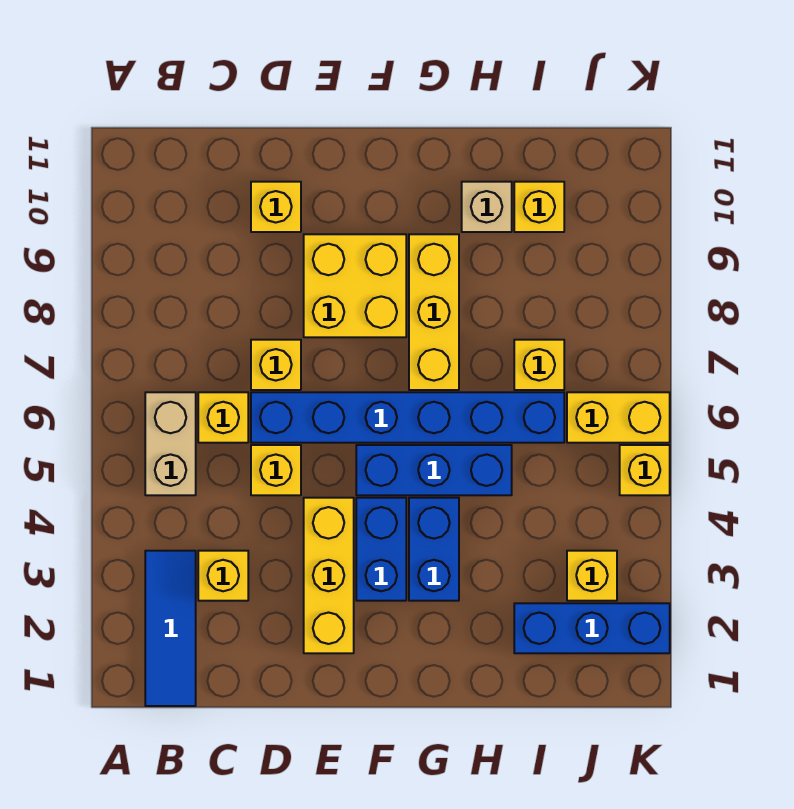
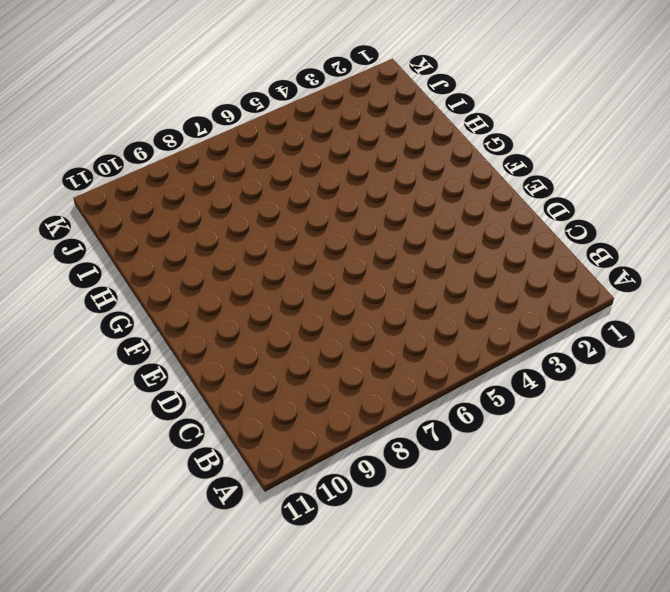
none -> blue tile B1:B3 level 1
none -> tan brick B5:B6 level 1
none -> yellow brick C3 level 1

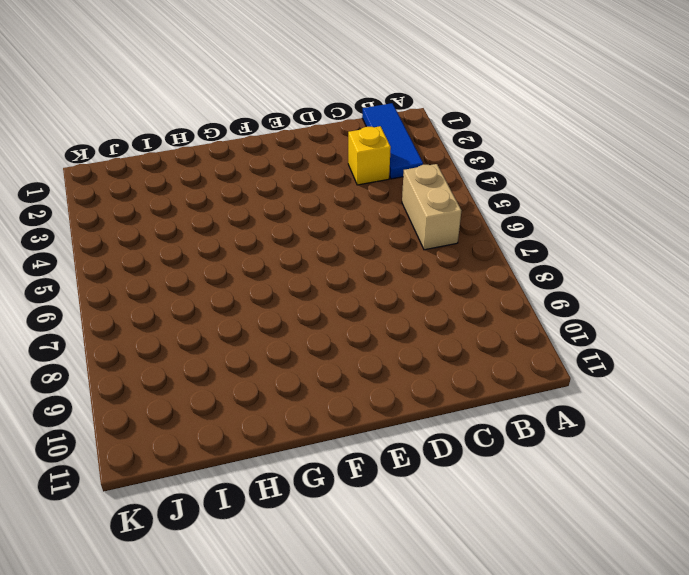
none -> yellow brick C6 level 1
none -> yellow brick D5 level 1
none -> blue brick D6:I6 level 1

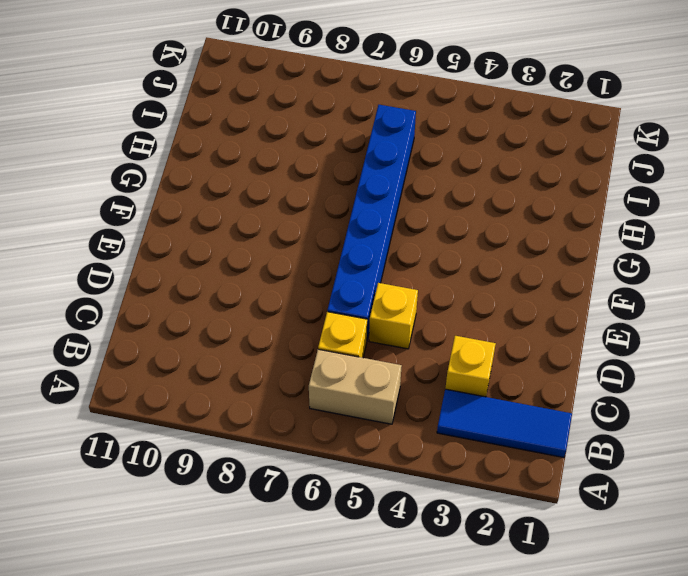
none -> yellow brick D7 level 1
none -> yellow brick D10 level 1
none -> yellow brick E2:E4 level 1

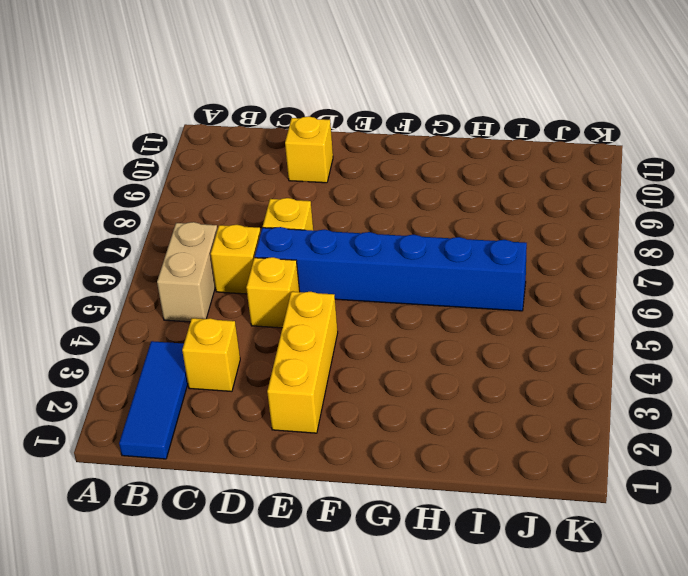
none -> yellow brick E8:F9 level 1
none -> blue brick F3:F4 level 1
none -> blue brick F5:H5 level 1

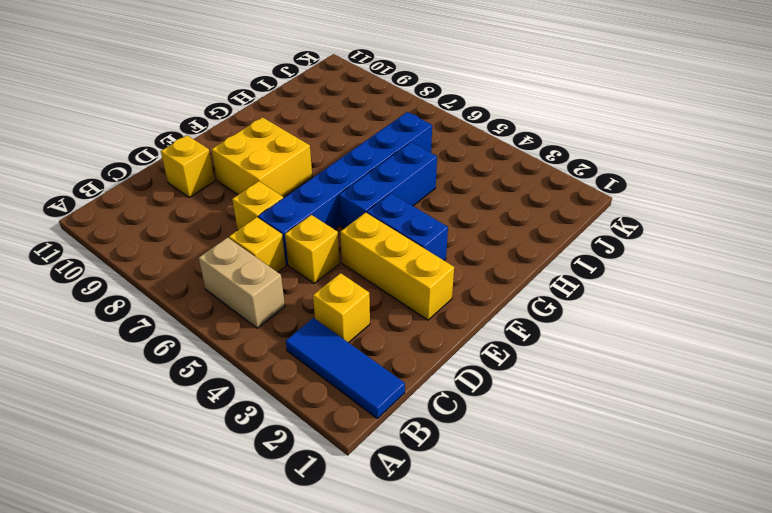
none -> blue brick G3:G4 level 1
none -> yellow brick G7:G9 level 1
none -> tan brick H10 level 1

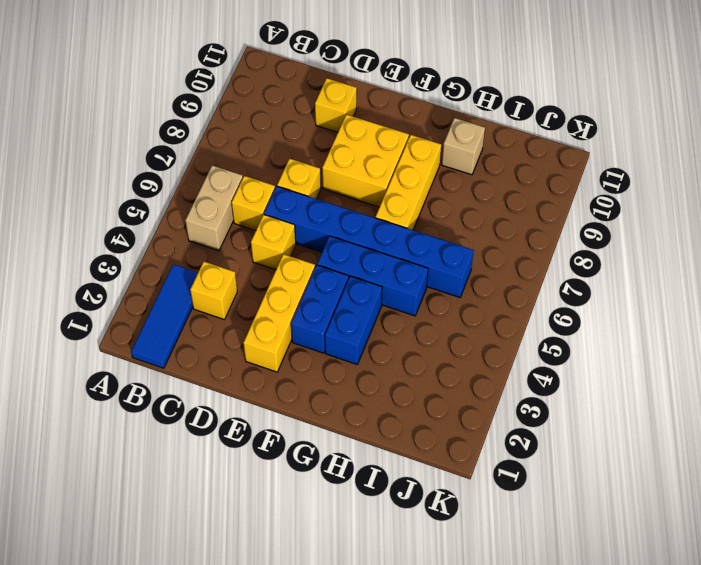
none -> blue brick I2:K2 level 1
none -> yellow brick I7 level 1
none -> yellow brick I10 level 1

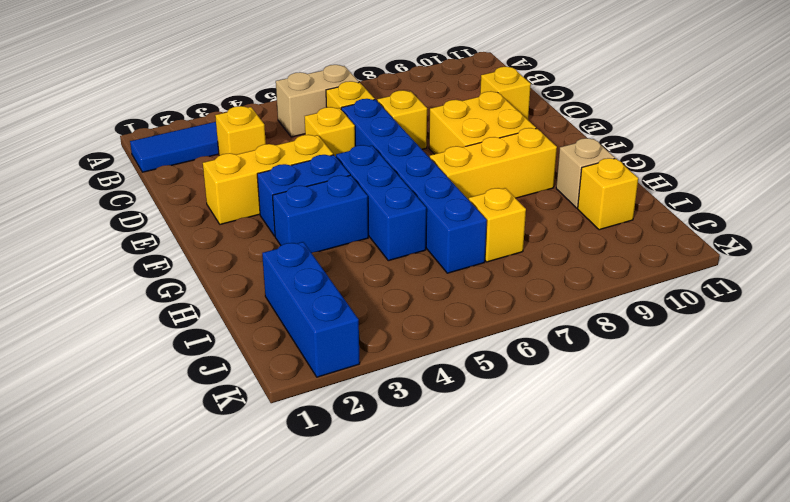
none -> yellow brick J3 level 1
none -> yellow brick J6:K6 level 1
none -> yellow brick K5 level 1

